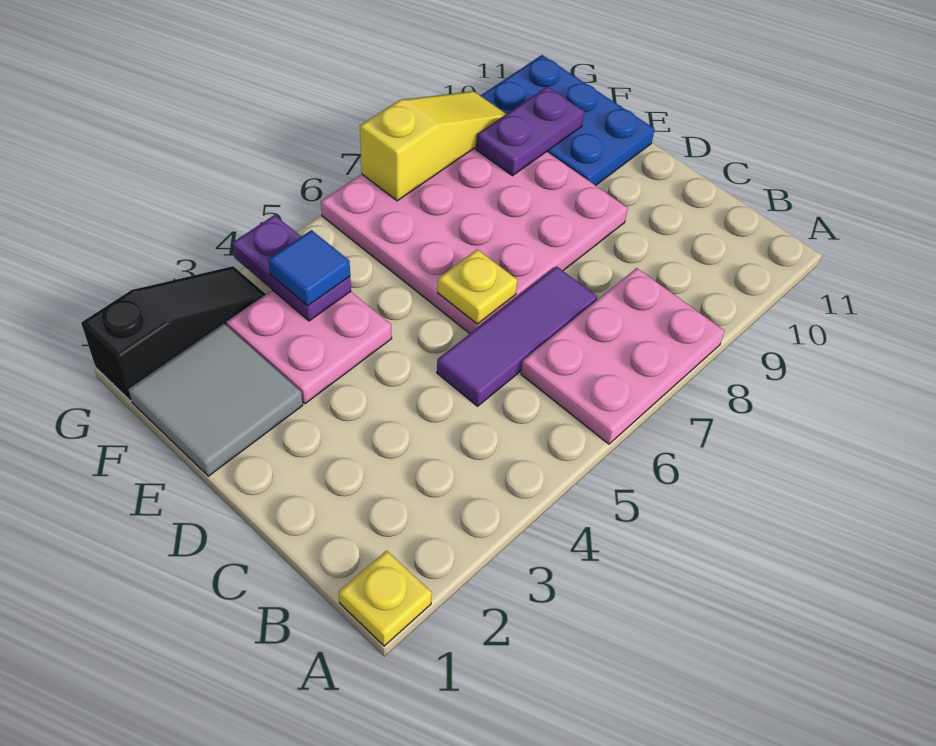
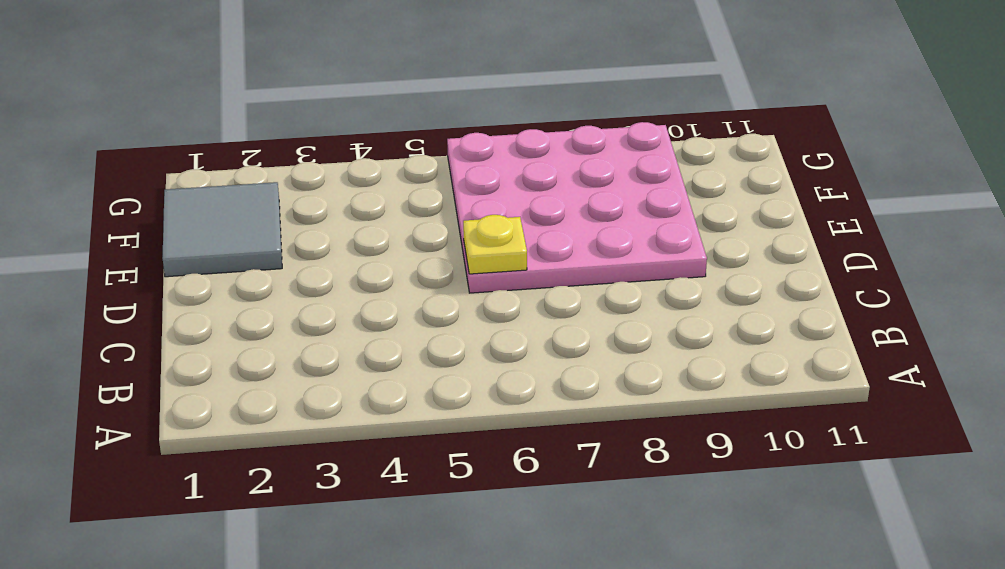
none -> yellow plate A1 level 1
none -> pink plate A6:B8 level 1
none -> purple tile C5:C7 level 1

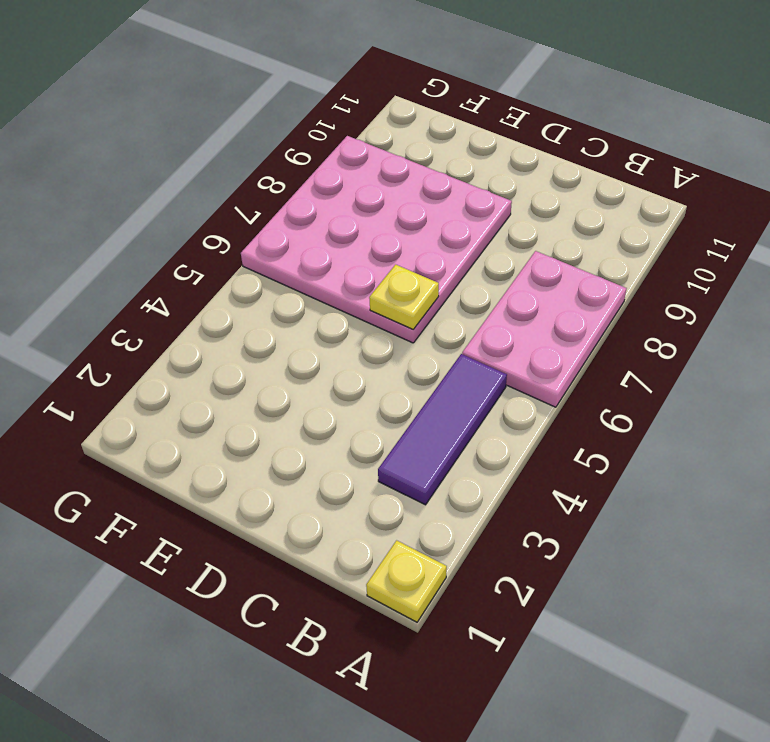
purple tile B3:B5 level 1 -> purple tile C5:C7 level 1
none -> grey tile E1:F2 level 1
none -> pink plate E3:F4 level 1
none -> blue plate E10:G11 level 1

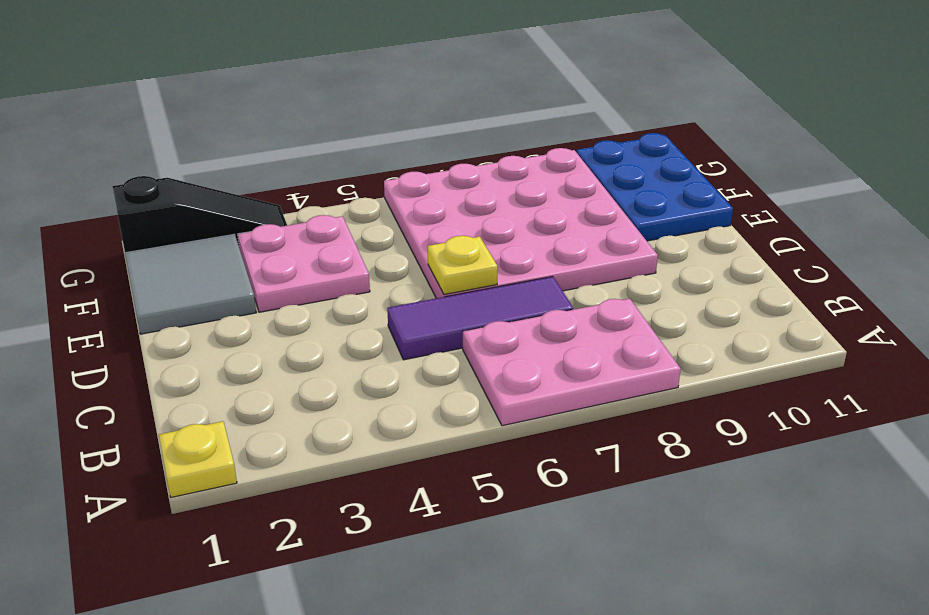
none -> purple plate F4:G4 level 2
none -> purple plate F9:F10 level 2
none -> yellow slope G7:G9 level 2 top 7

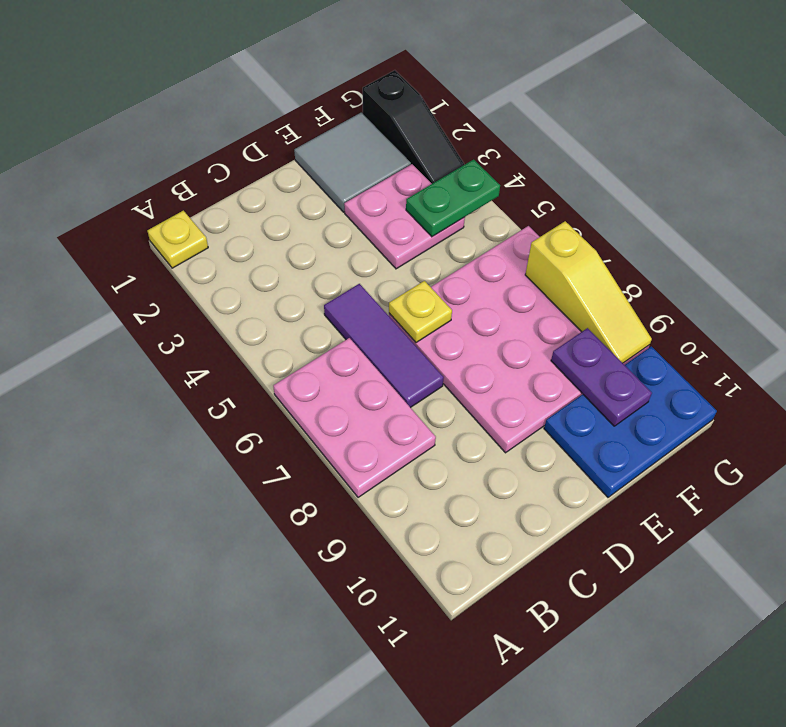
green plate F4:G4 level 2 -> purple plate F4:G4 level 2
none -> blue tile F4 level 3

